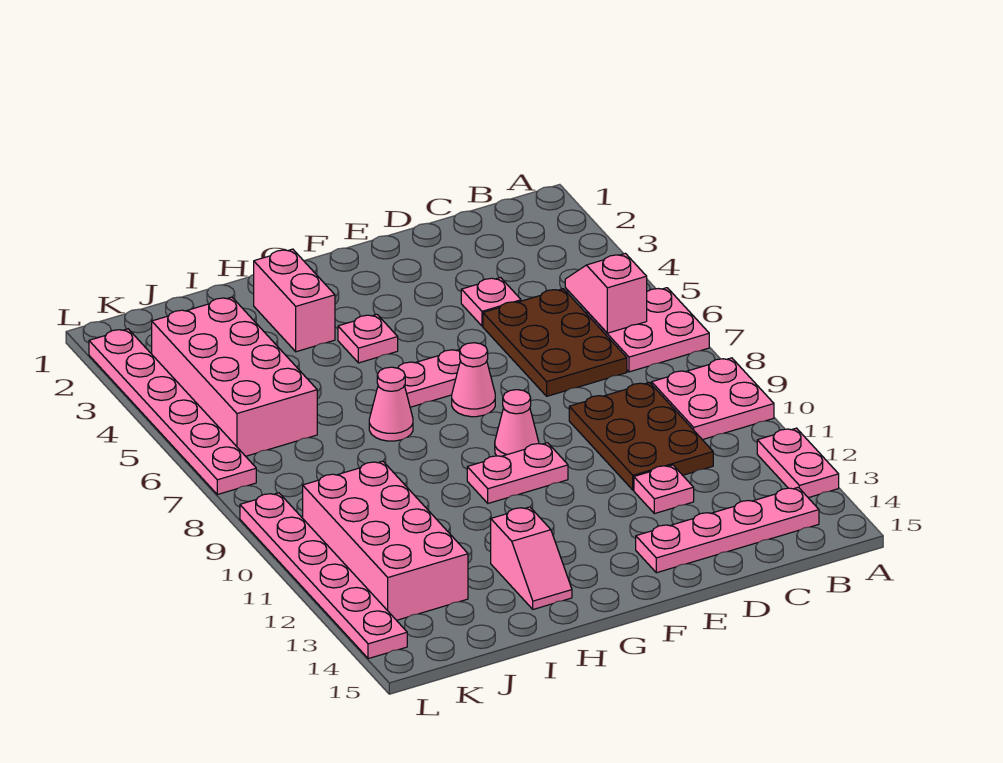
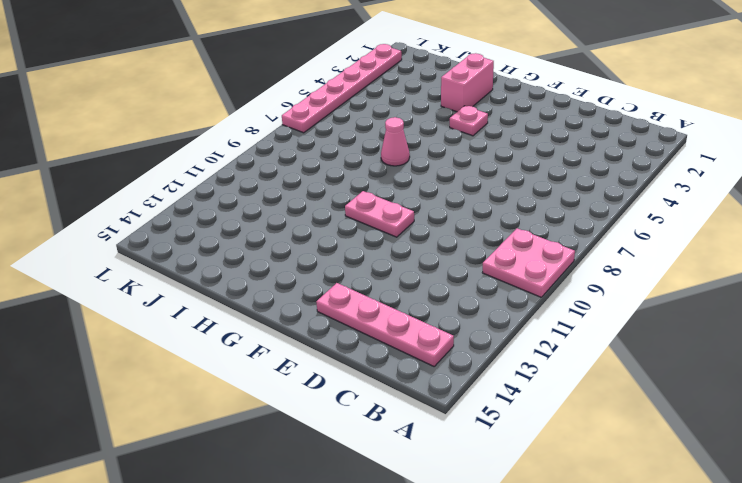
none -> pink plate A6:B7 level 1
none -> pink plate A12:A13 level 1
none -> brown plate C5:D7 level 1

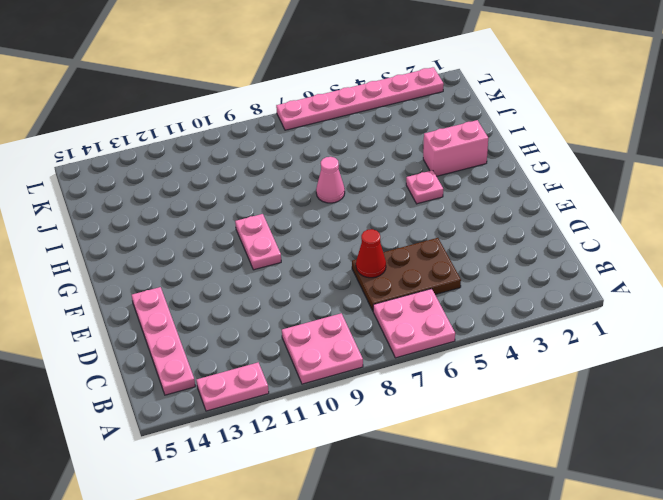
red cone D7 level 2 -> none
none -> brown plate C9:D11 level 1
none -> pink plate D4 level 1
none -> pink plate D12 level 1

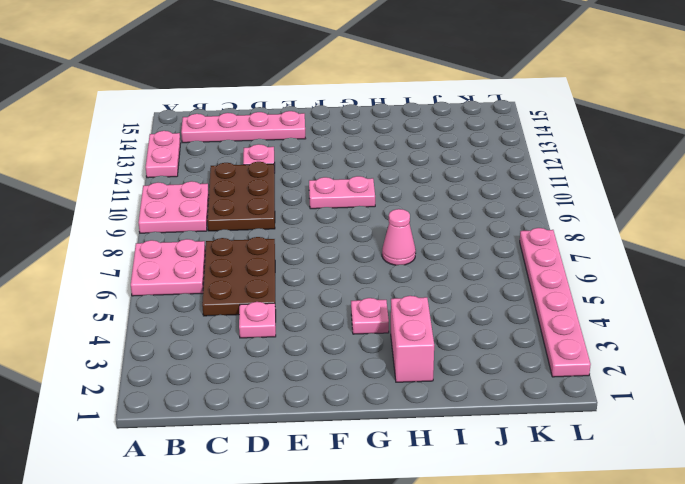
none -> pink plate F6:G6 level 1
none -> pink cone F7 level 1
none -> pink cone F9 level 1

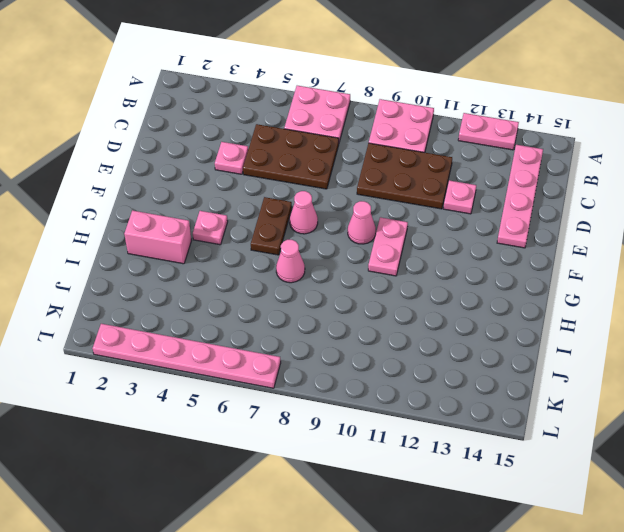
brown plate F6:G6 level 1 -> pink plate F6:G6 level 1
none -> pink slope H13:H14 level 1 top 13
none -> pink brick J3:K6 level 1
none -> pink brick J10:K13 level 1

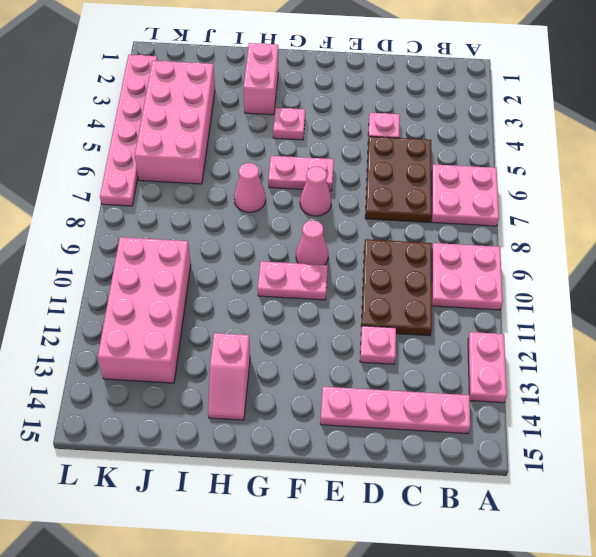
none -> pink plate L9:L14 level 1
none -> pink slope B5:B6 level 2 top 6

